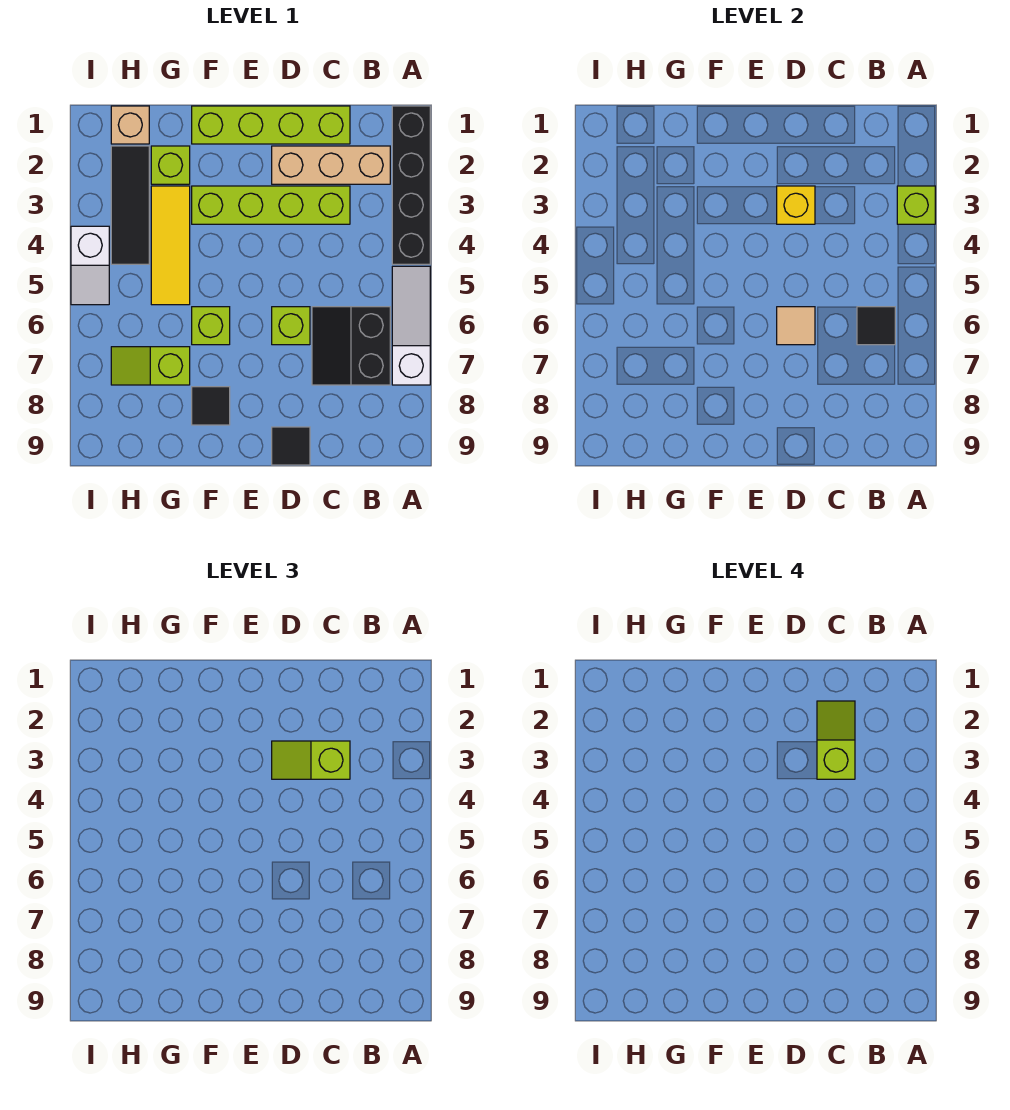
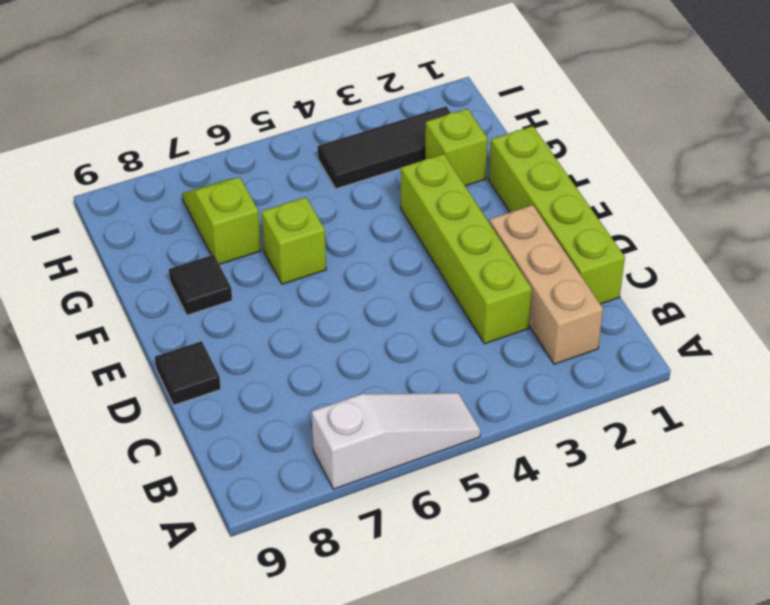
none -> black brick A1:A4 level 1
none -> black slope B6:C7 level 1 top B
none -> lime brick D6 level 1

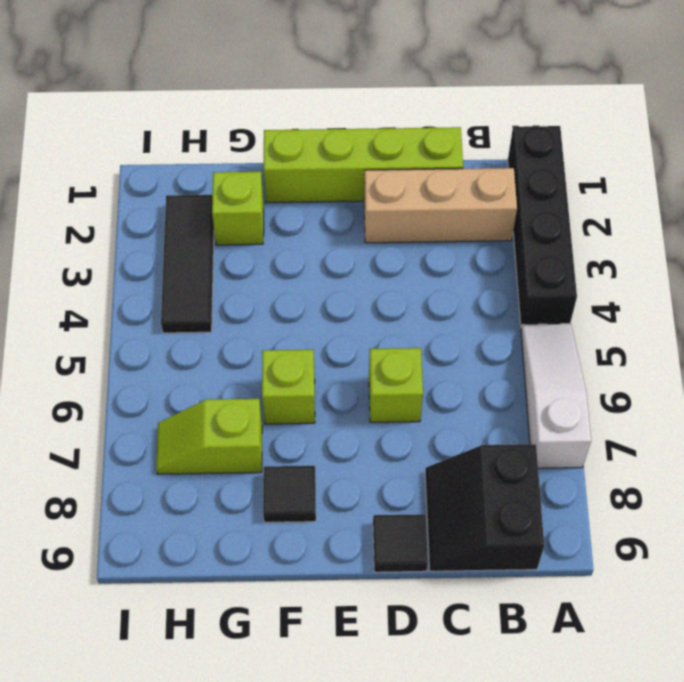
black slope B8:C9 level 1 top B -> black slope B6:C7 level 1 top B
none -> lime brick C3:F3 level 1
none -> yellow tile G3:G5 level 1
none -> tan brick H1 level 1

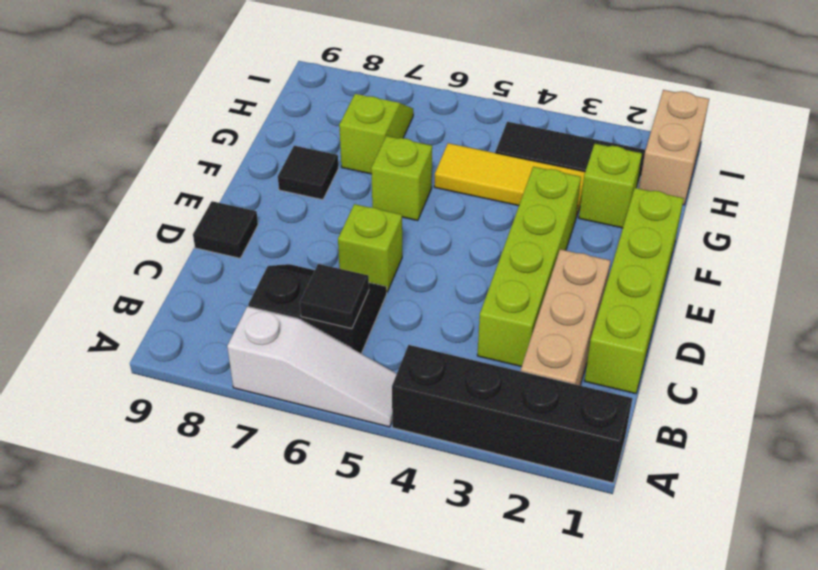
tan brick H1:I1 level 1 -> tan brick H1 level 1
none -> white slope I4:I5 level 1 top 4
none -> lime brick A3 level 2
none -> yellow brick D3 level 2

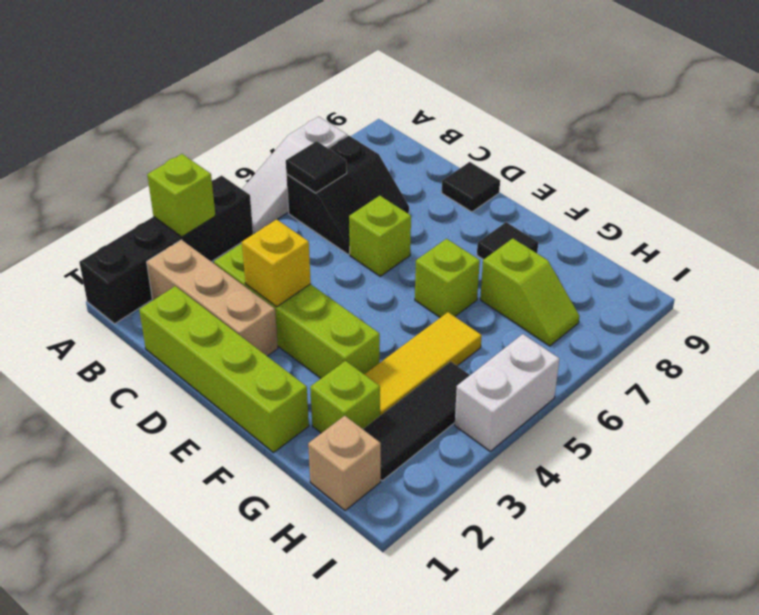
white brick I4:I5 level 1 -> white slope I4:I5 level 1 top 4
none -> tan tile D6 level 2
none -> lime slope C3:D3 level 3 top C
none -> lime slope C2:C3 level 4 top 3

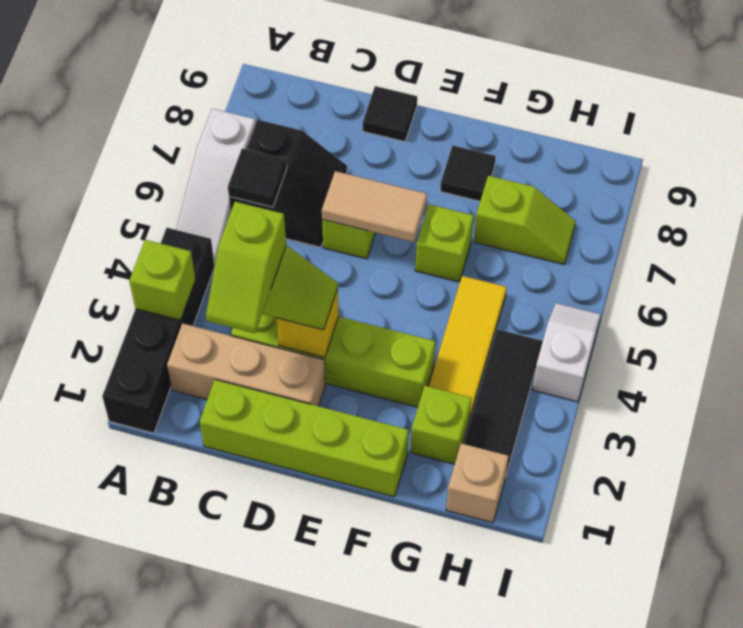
tan tile D6:E6 level 2 -> tan tile D6 level 2

